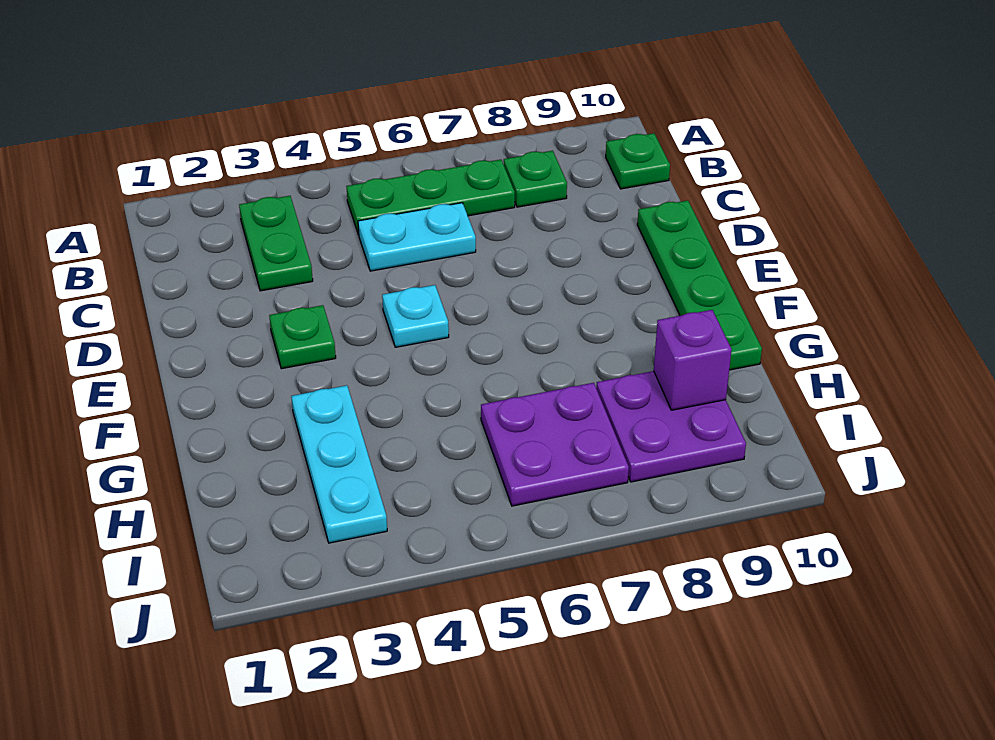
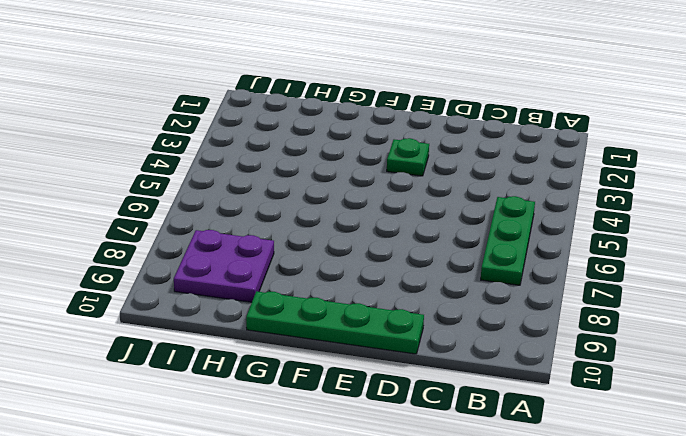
none -> green plate B3:C3 level 1
none -> green plate B8 level 1
none -> green plate B10 level 1

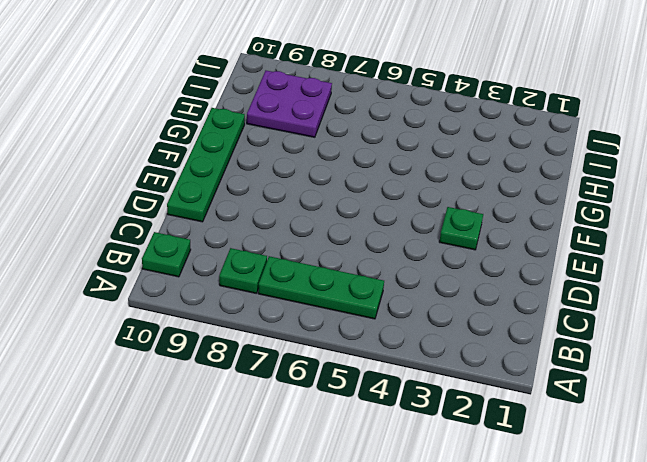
none -> green plate B3:C3 level 1
none -> cyan plate C5:C6 level 1
none -> cyan plate E5 level 1

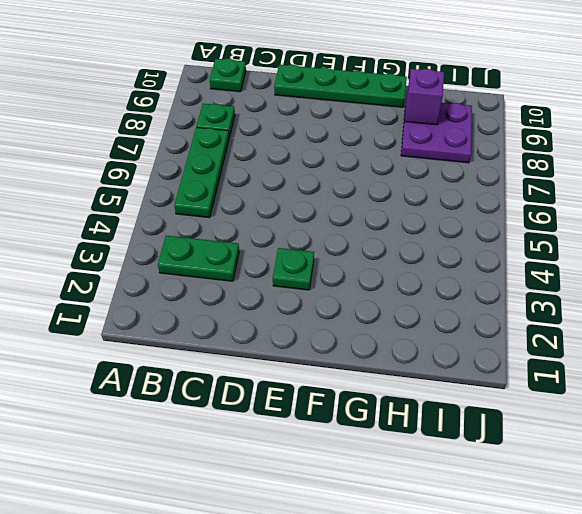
none -> cyan plate C5:C6 level 1
none -> cyan plate E5 level 1
none -> cyan plate G3:I3 level 1

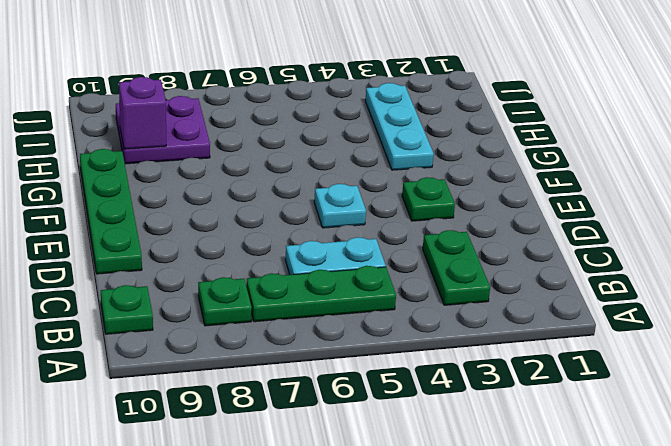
none -> purple plate H6:I7 level 1

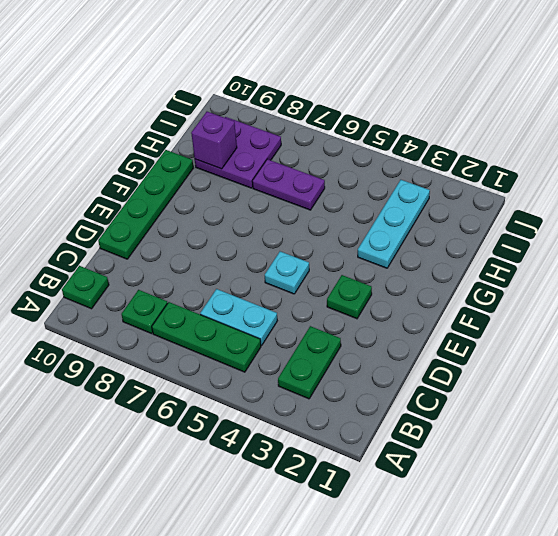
purple plate H6:H7 level 1 -> purple plate H6:I7 level 1

